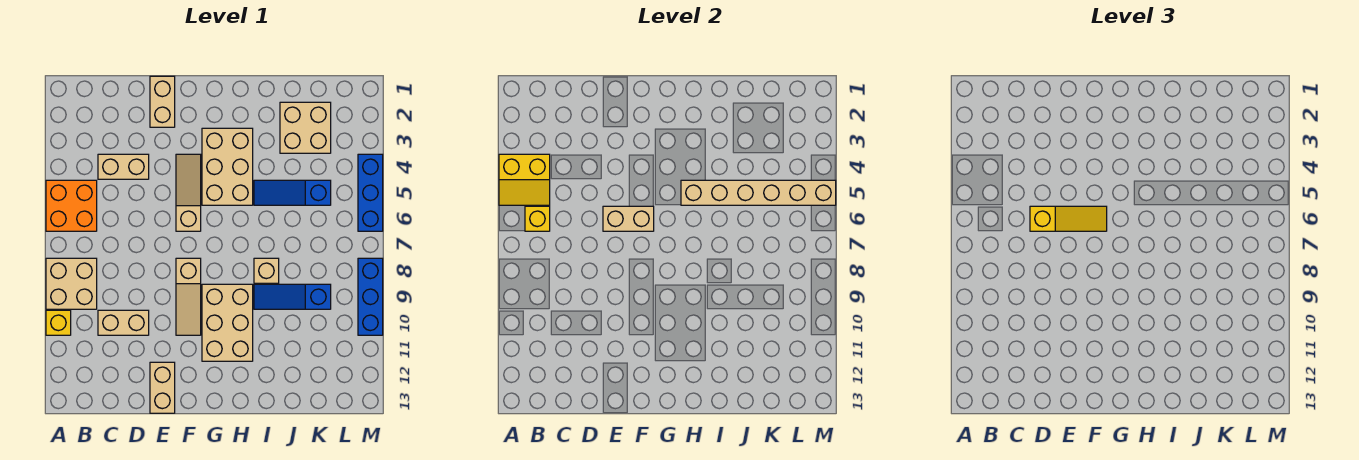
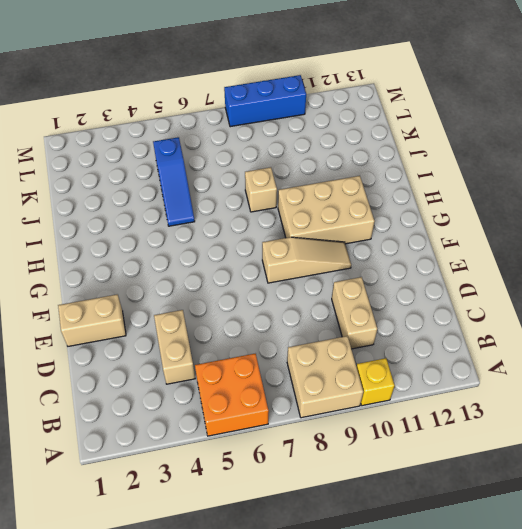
none -> tan brick E12:E13 level 1
none -> tan slope F4:F6 level 1 top 6
none -> tan brick G3:H5 level 1

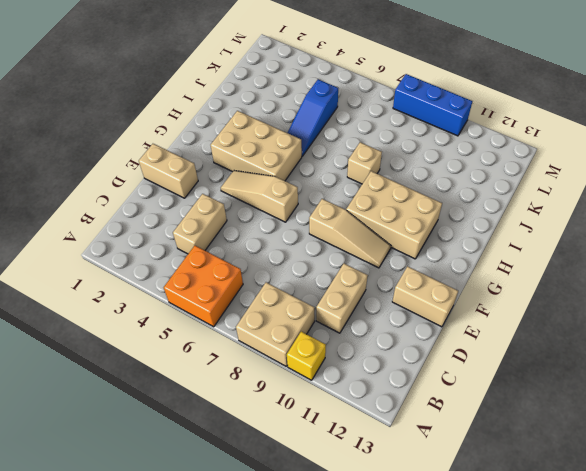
none -> blue slope I9:K9 level 1 top K
none -> tan brick J2:K3 level 1
none -> blue brick M4:M6 level 1

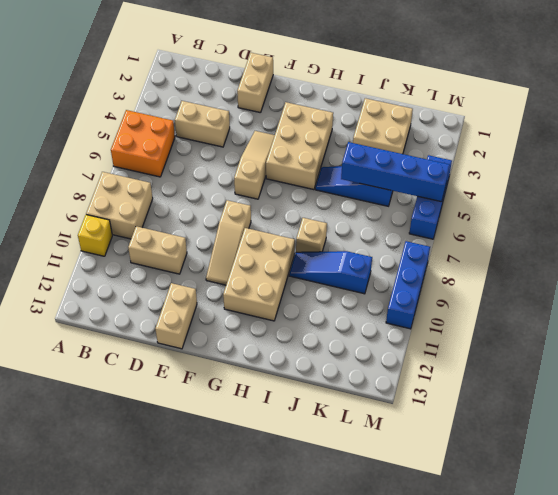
blue brick J5:M5 level 2 -> tan brick H5:M5 level 2
none -> yellow slope A4:B5 level 2 top 4
none -> yellow brick B6 level 2
none -> tan brick E6:F6 level 2

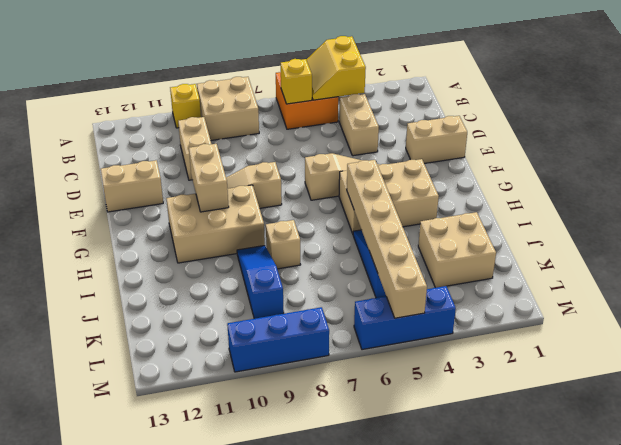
tan brick F10:G10 level 2 -> tan brick E6:F6 level 2
none -> yellow slope D6:F6 level 3 top D

